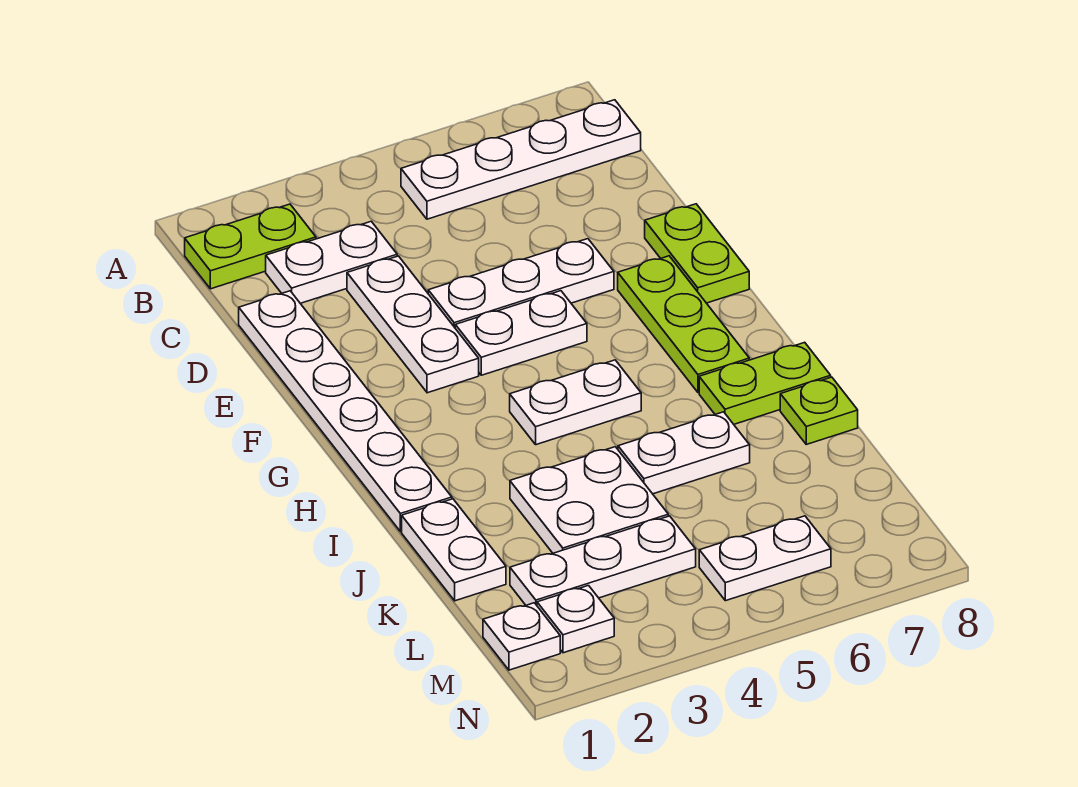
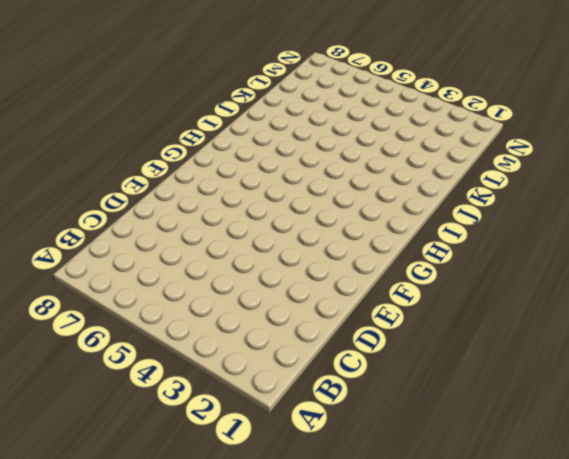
none -> lime plate B1:B2 level 1
none -> white plate B5:B8 level 1
none -> white plate C2:C3 level 1

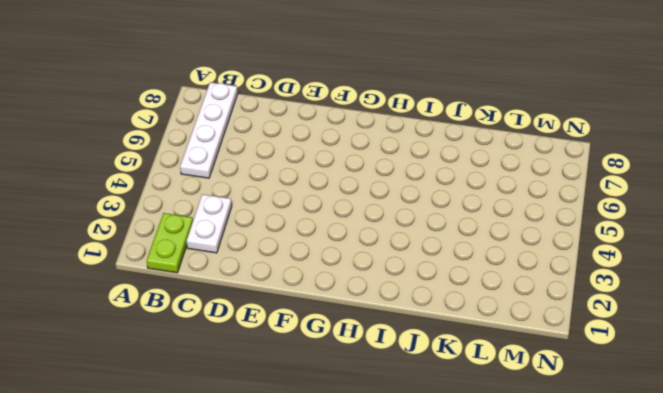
none -> white plate D1:I1 level 1
none -> white plate D3:F3 level 1
none -> white plate E4:E6 level 1

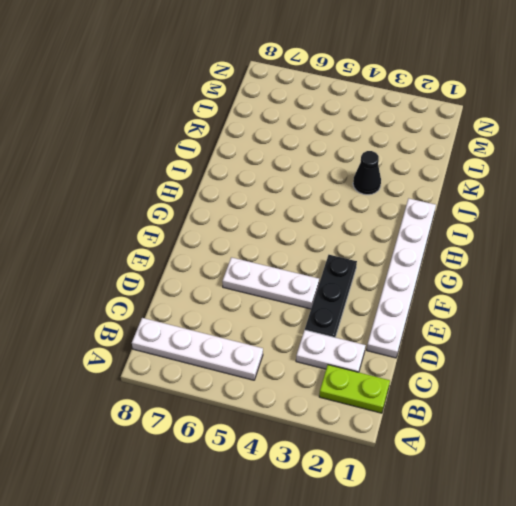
black plate D3:F3 level 1 -> white plate D3:F3 level 1
black cone J3 level 1 -> white plate J3:K4 level 1
none -> lime plate E8:F8 level 1
none -> white plate F4:F5 level 1
none -> lime plate F7:H7 level 1

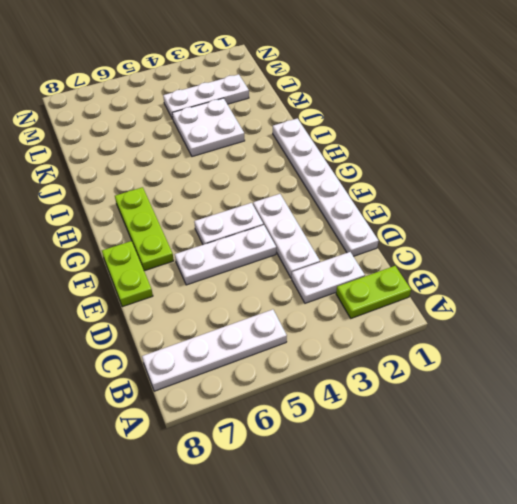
none -> white plate H4:H5 level 1
none -> lime plate I7:I8 level 1
none -> white plate J1:K1 level 1

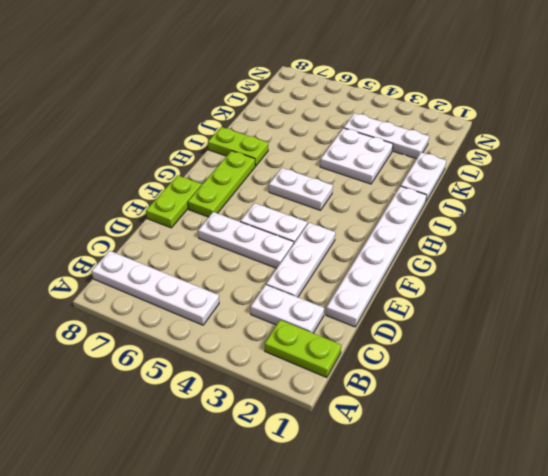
none -> white plate J5:J6 level 1
none -> lime plate J8 level 1
none -> white plate M1 level 1

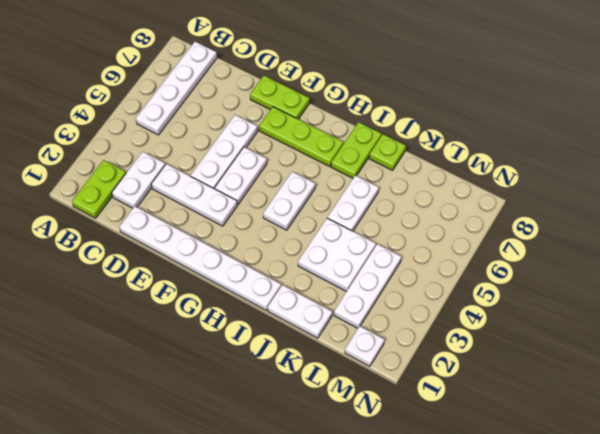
none -> white plate M2 level 1
none -> white plate M5:M6 level 1

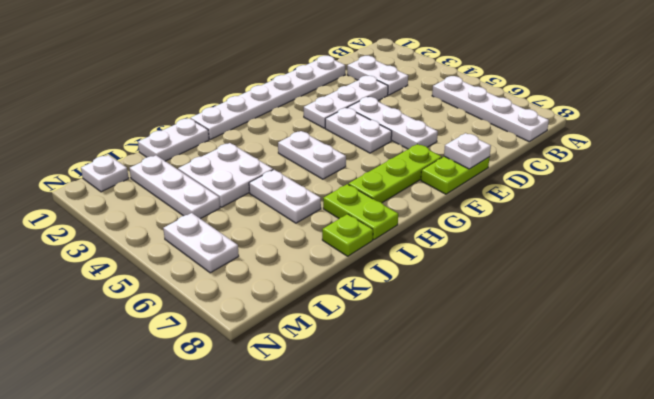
white plate E8 level 2 -> white plate M2 level 1
none -> lime plate B1:B2 level 1

